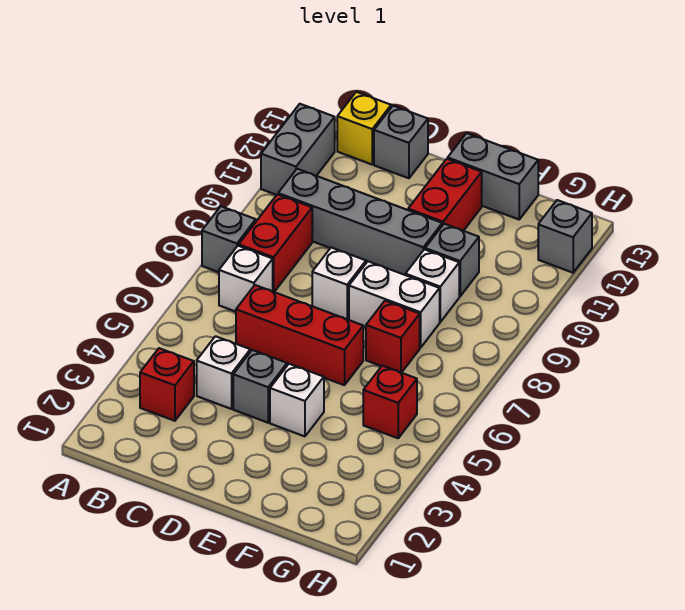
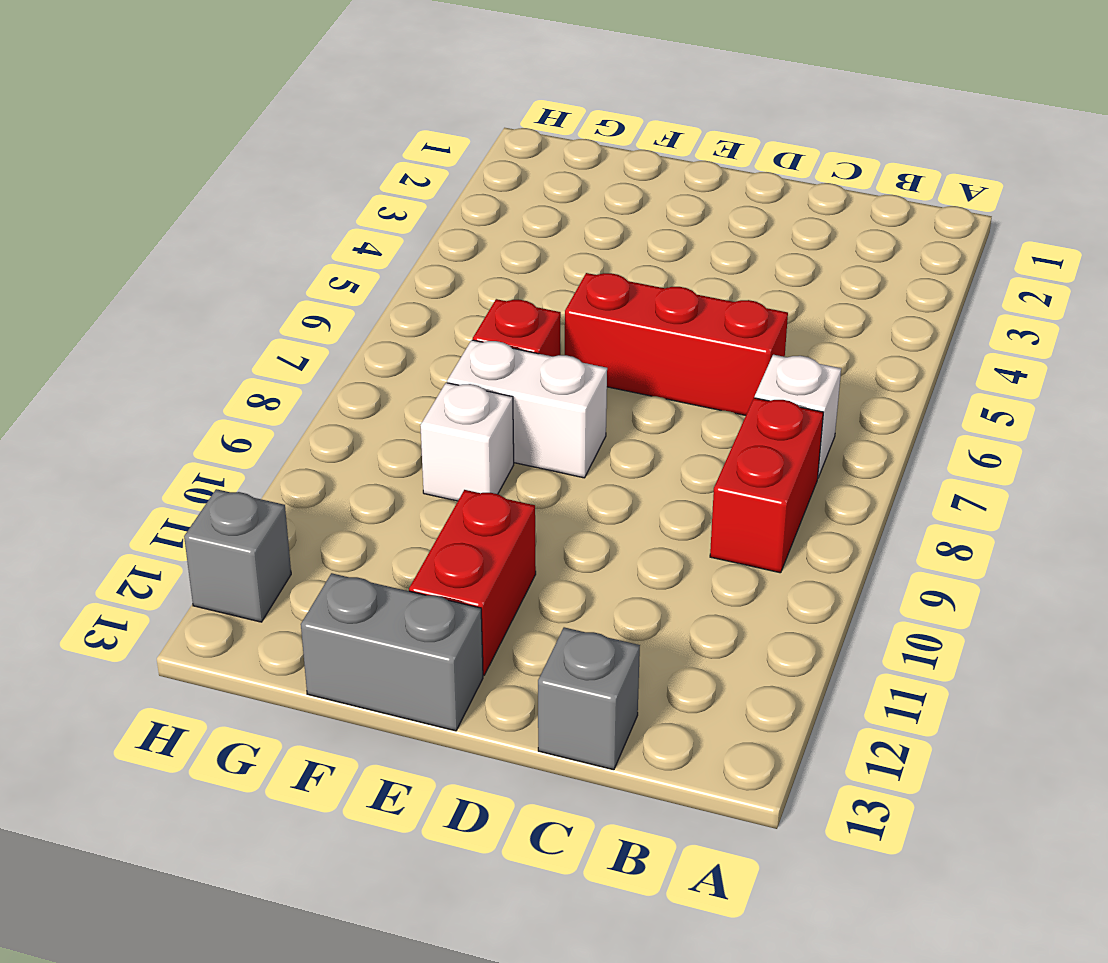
none -> grey brick A8 level 1
none -> grey brick A11:A12 level 1
none -> red brick B3 level 1

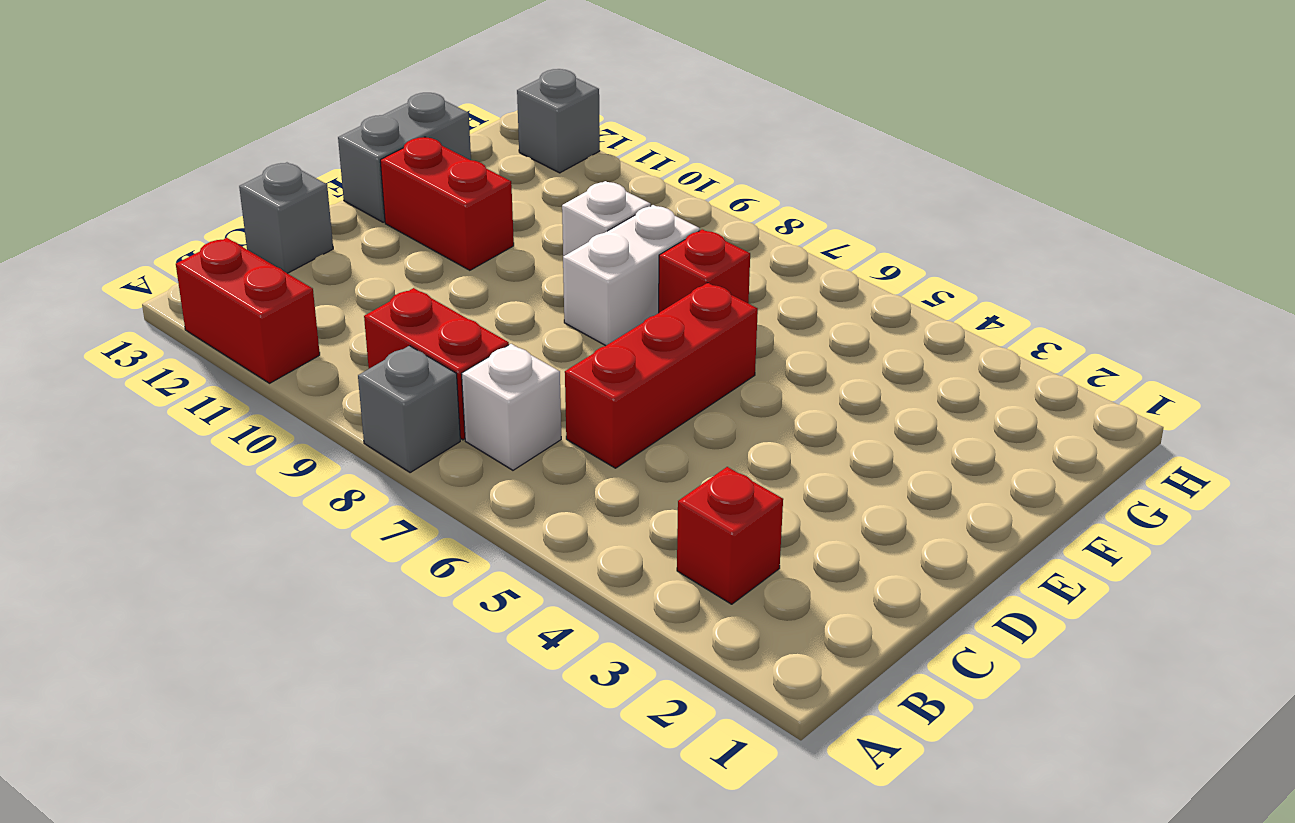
red brick A11:A12 level 1 -> grey brick A11:A12 level 1
none -> grey brick B10:E10 level 1
none -> yellow brick B13 level 1
none -> white brick C4 level 1

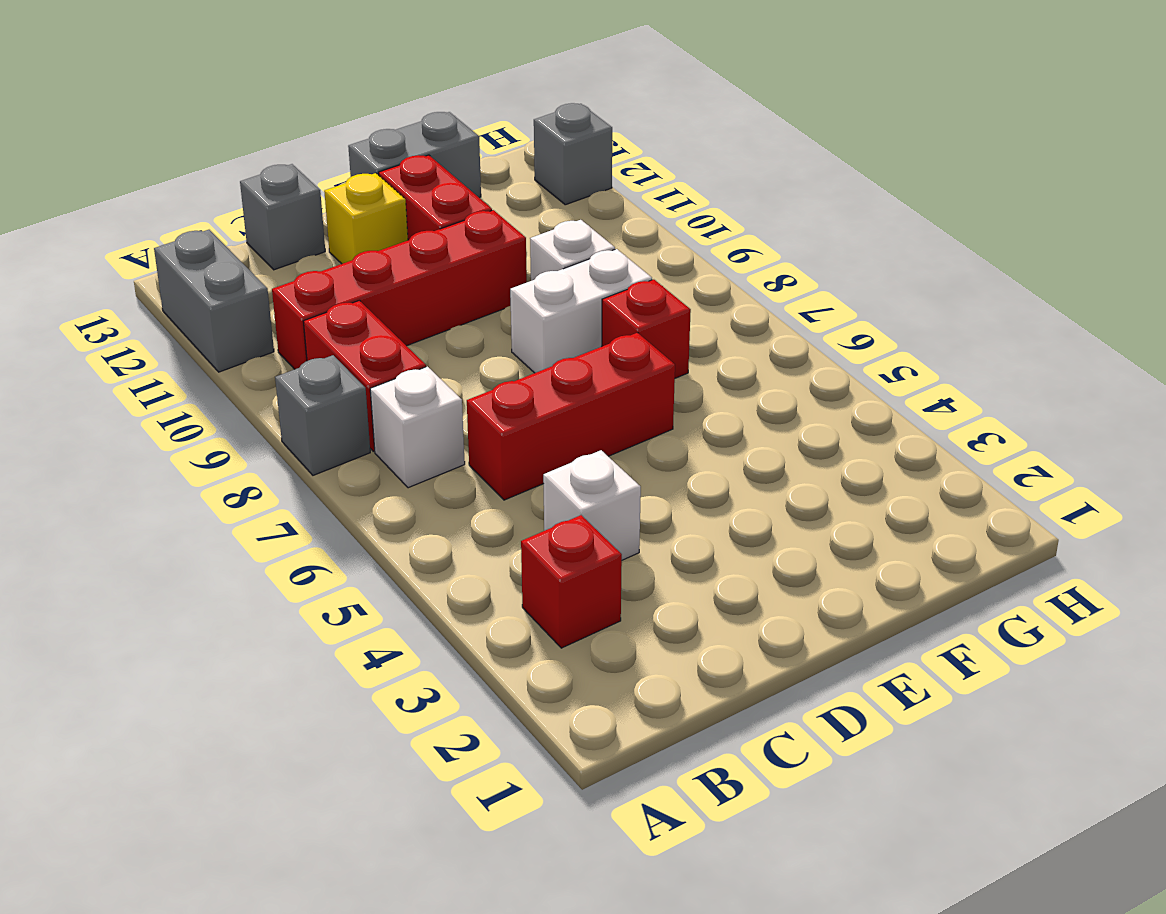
red brick B10:E10 level 1 -> grey brick B10:E10 level 1
yellow brick D12 level 1 -> yellow brick B13 level 1
none -> grey brick D4 level 1
none -> white brick D8 level 1
none -> white brick E4 level 1

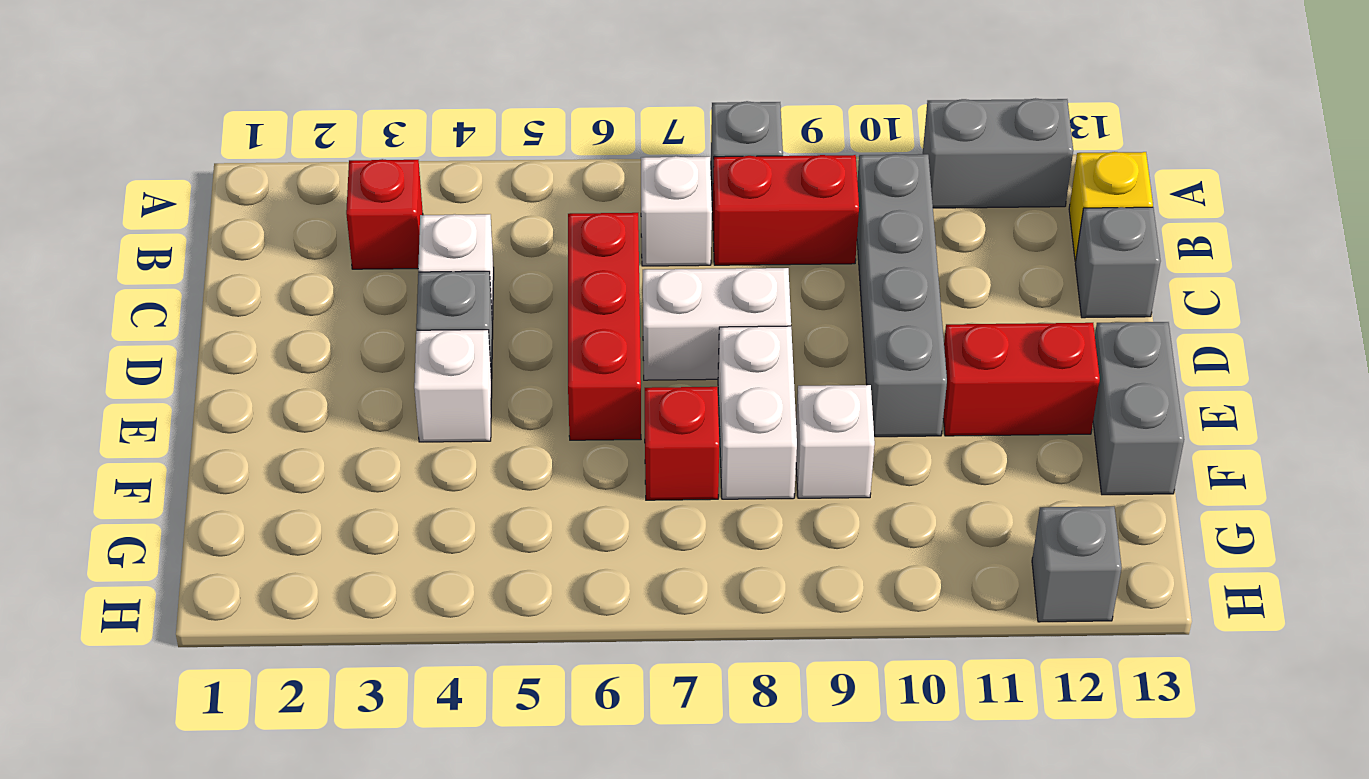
white brick D7:D8 level 1 -> white brick D8 level 1
none -> grey brick F10 level 1
none -> red brick G5 level 1

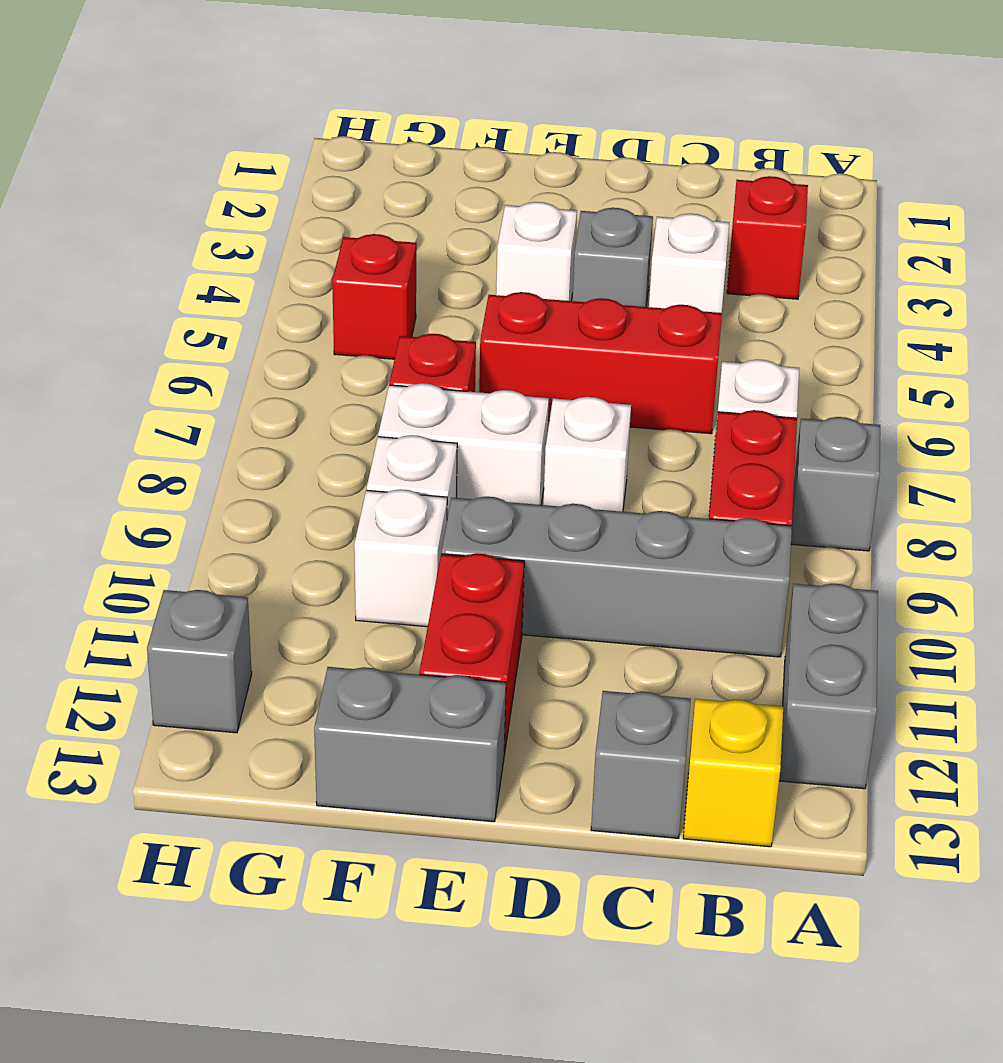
white brick F10 level 1 -> grey brick F10 level 1

